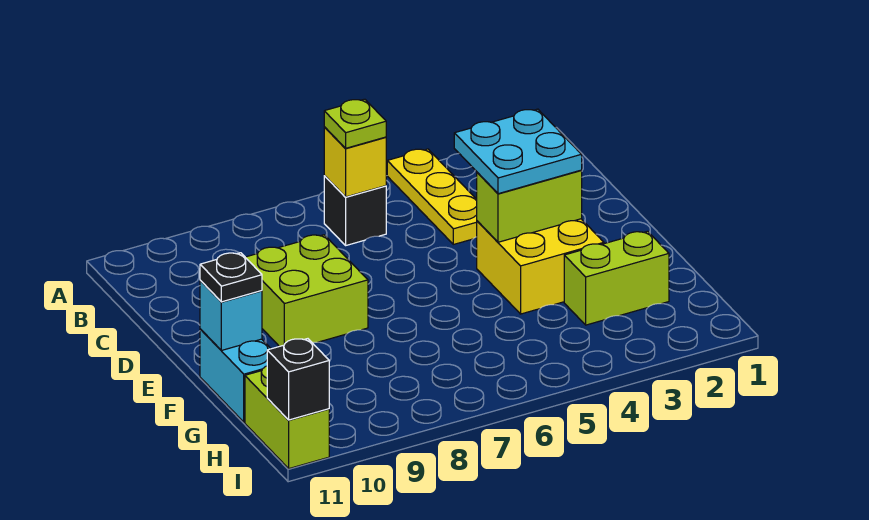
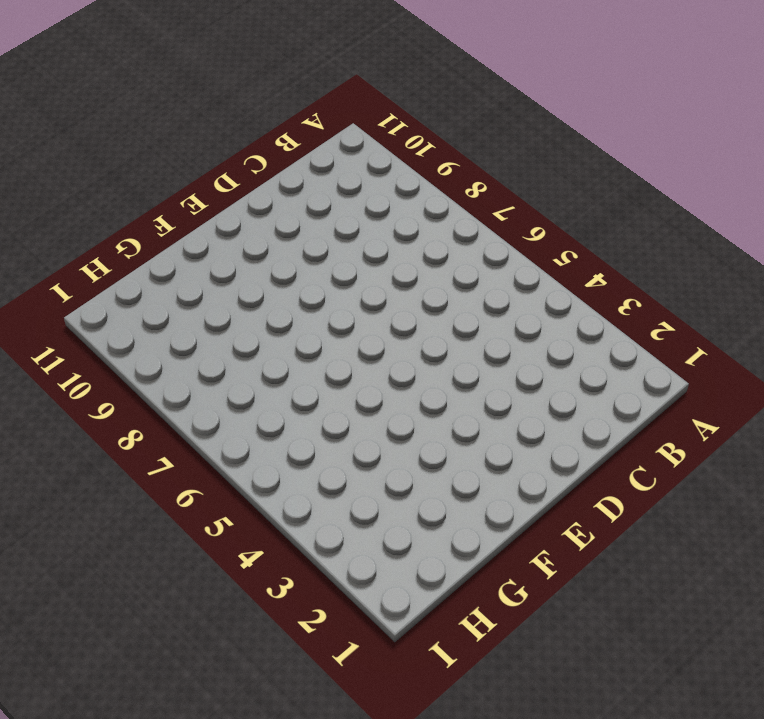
none -> yellow plate A4:C4 level 1
none -> black brick B6 level 1
none -> lime brick D8:E9 level 1

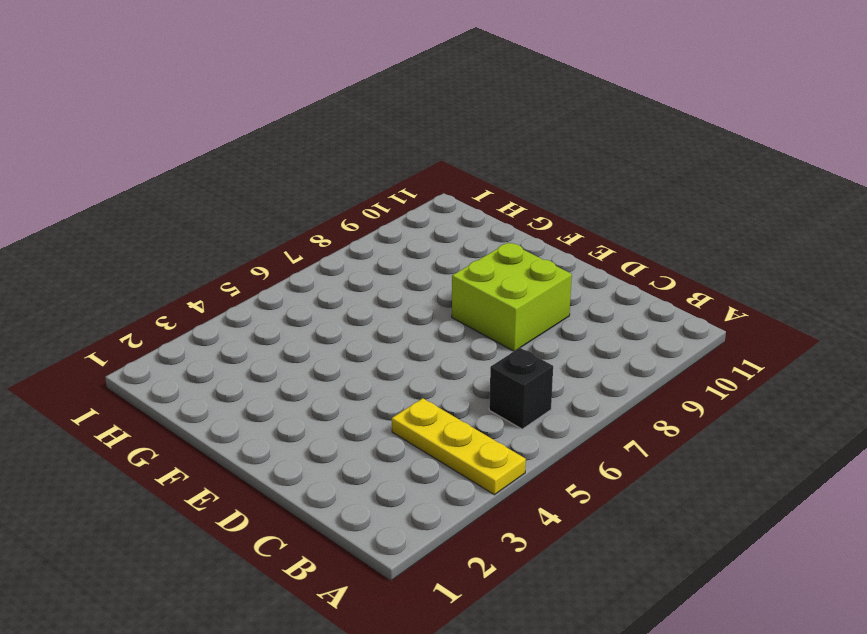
none -> yellow brick E3:F4 level 1
none -> cyan brick F11:G11 level 1
none -> lime brick G2:G3 level 1

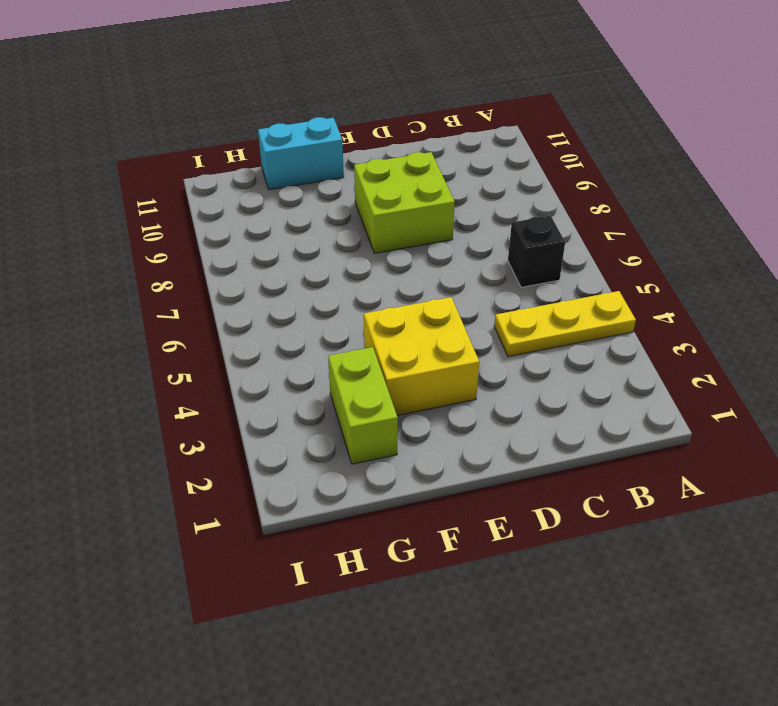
none -> lime brick H11:I11 level 1
none -> yellow brick B6 level 2
none -> lime brick E3:E4 level 2

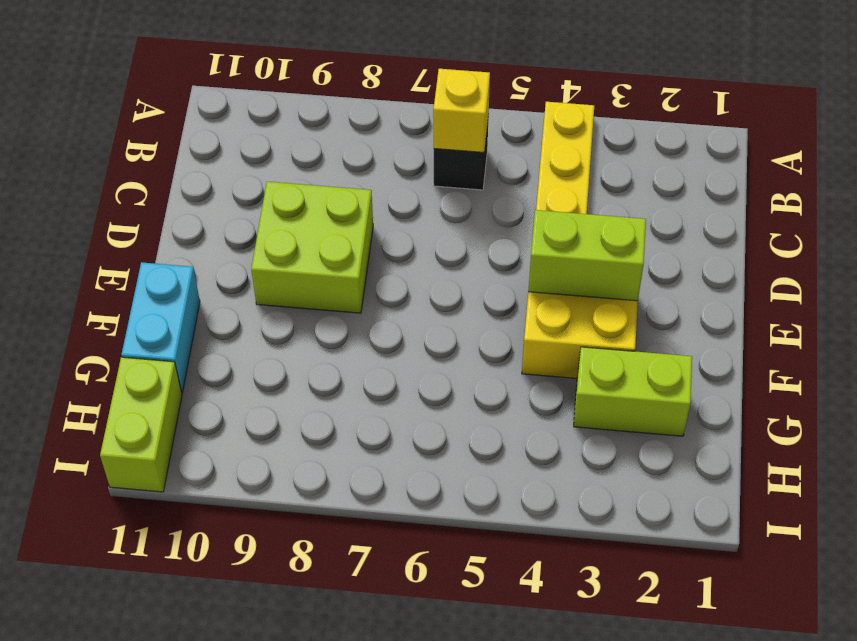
none -> cyan brick F11 level 2
none -> black brick I11 level 2
none -> lime plate B6 level 3

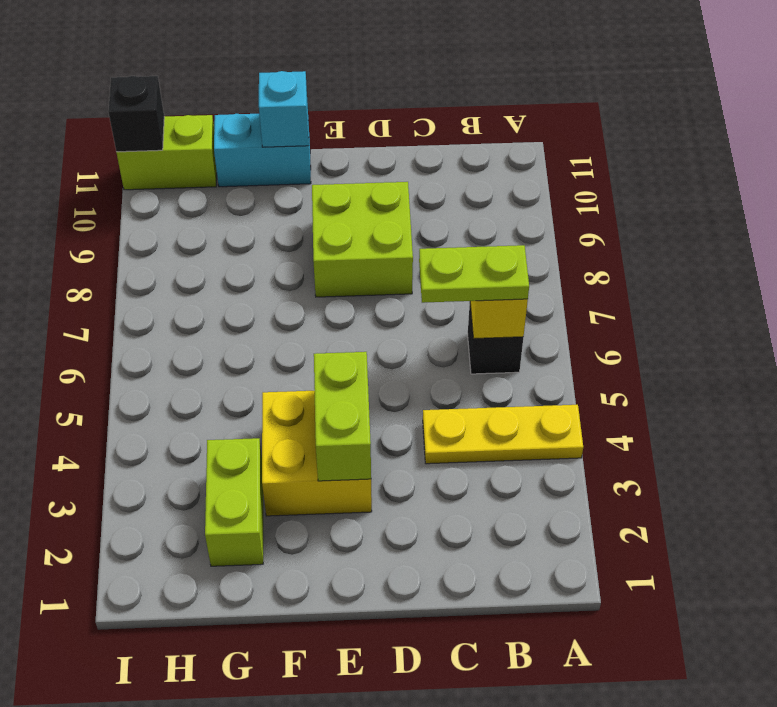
lime plate B6:C6 level 3 -> lime plate B6 level 3
none -> cyan plate D3:E4 level 3
none -> black plate F11 level 3

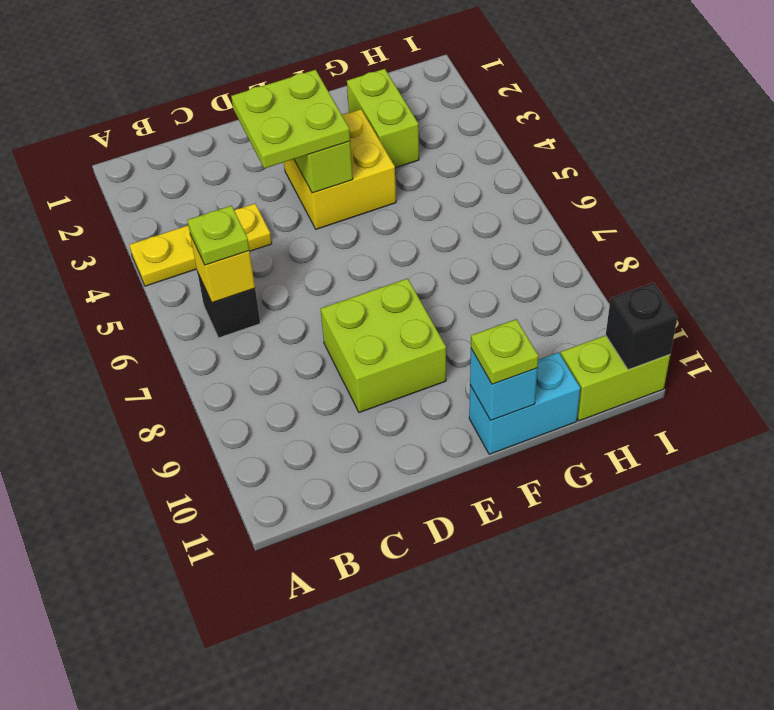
lime plate D3:E4 level 3 -> cyan plate D3:E4 level 3
lime plate F11 level 3 -> black plate F11 level 3

